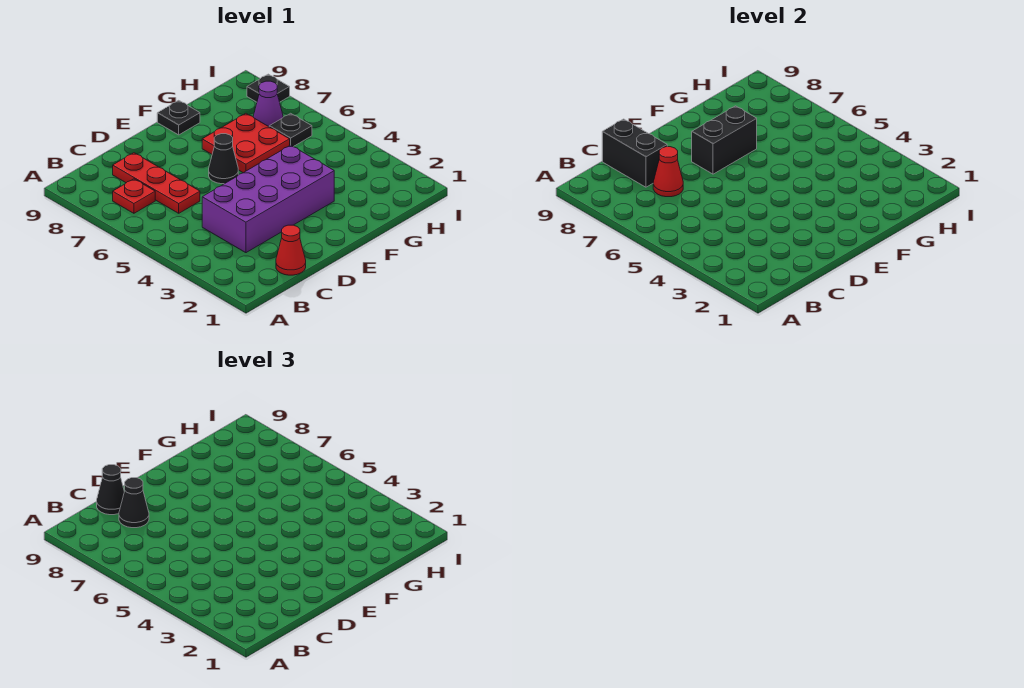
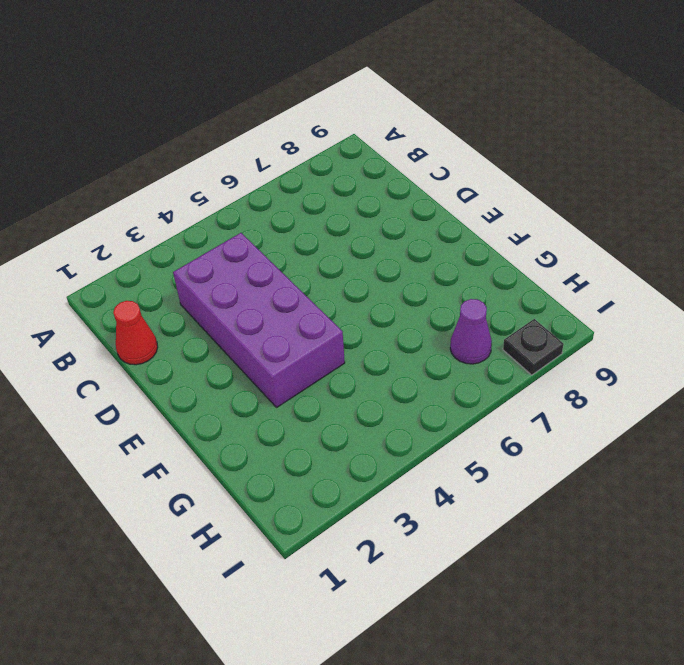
none -> red plate B7 level 1
none -> red plate C6:C8 level 1
none -> black cone E6 level 1

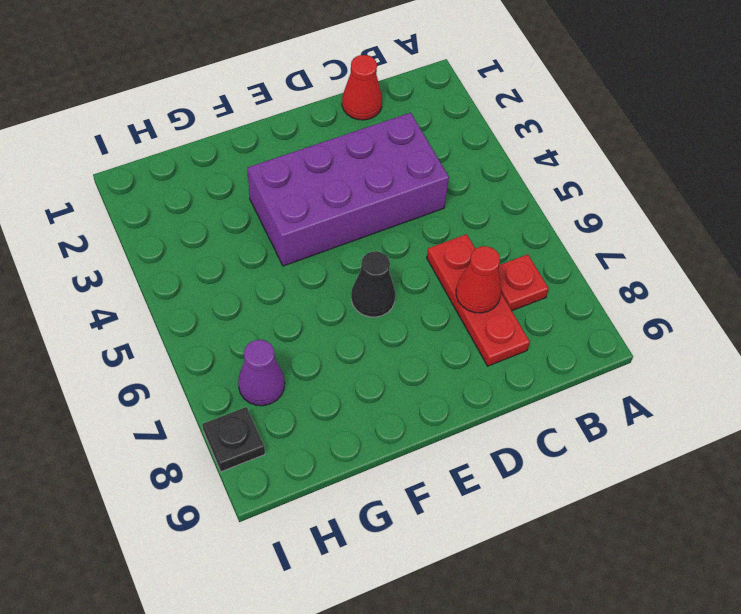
none -> red plate F6:G7 level 1
none -> black plate F9 level 1
none -> black plate H6 level 1

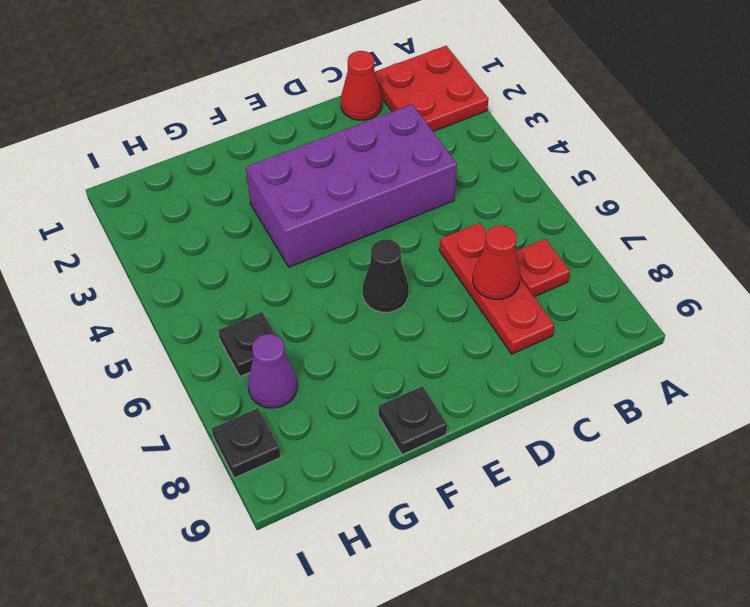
red plate A1:B2 level 1 -> red plate F6:G7 level 1
none -> black brick C8:C9 level 2
none -> black brick E7:F7 level 2
none -> black cone C8 level 3

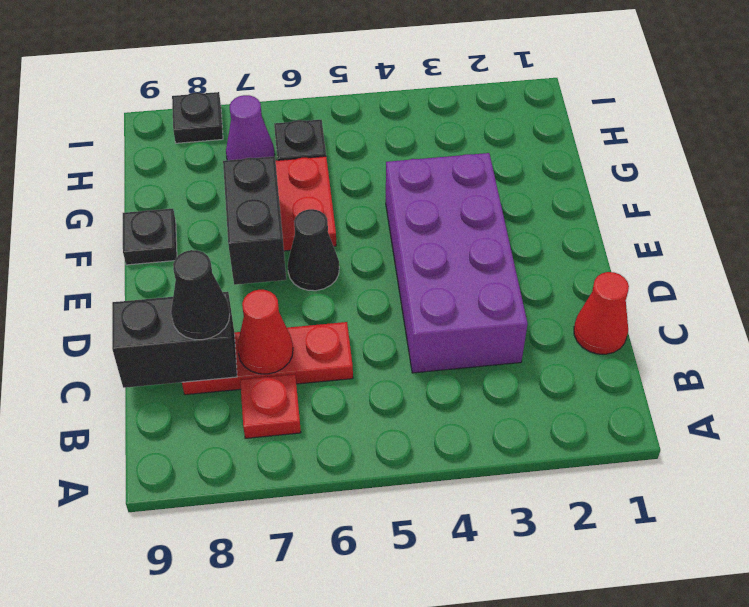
none -> black cone C9 level 3

